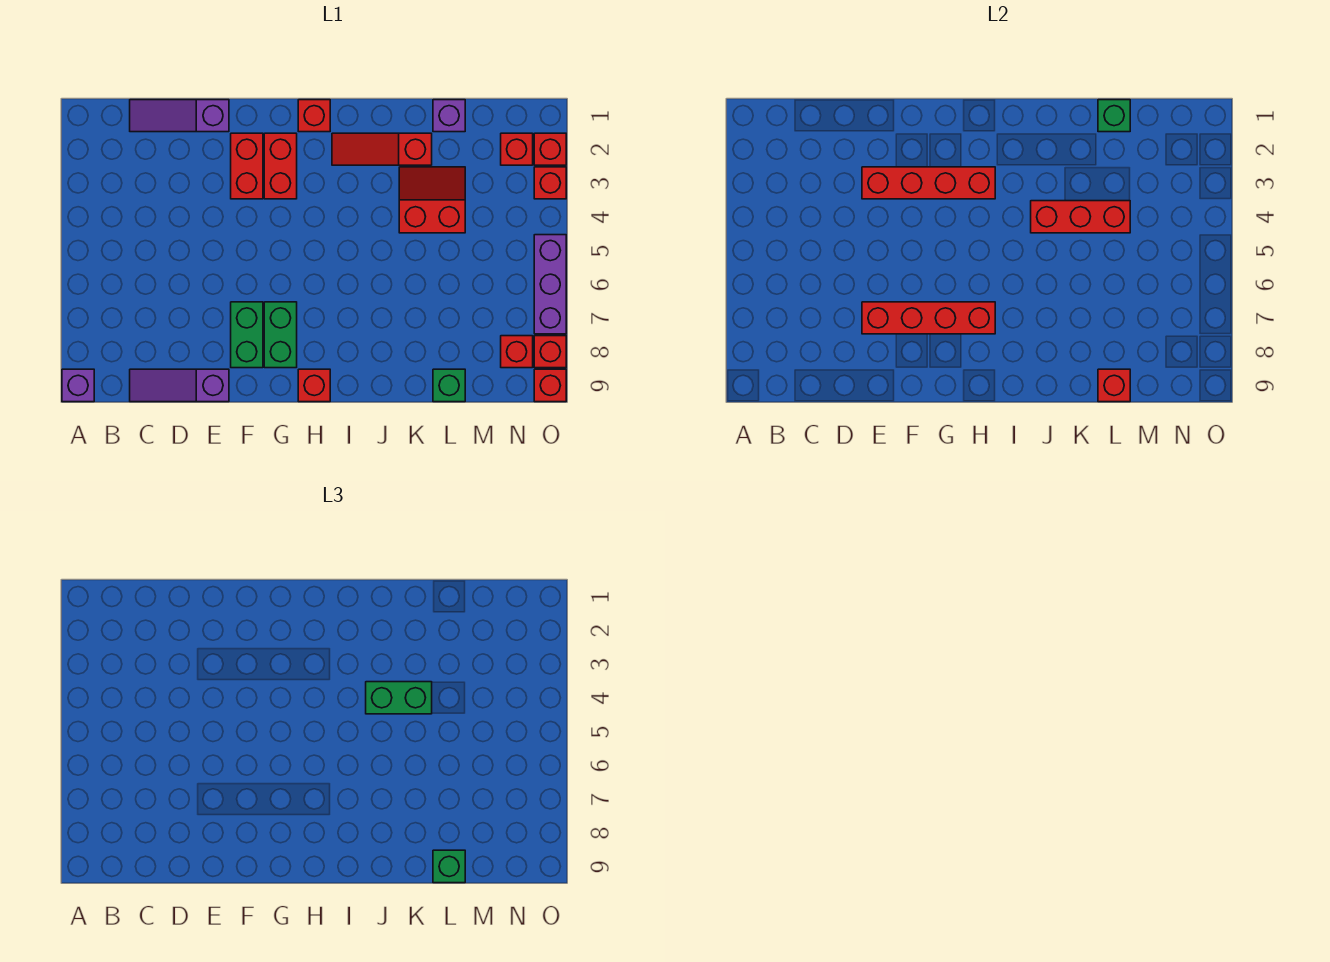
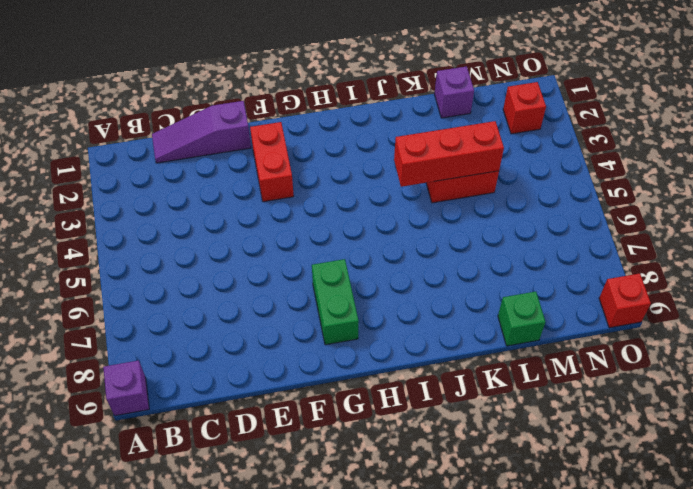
none -> purple slope C9:E9 level 1 top E
none -> green brick F7:F8 level 1
none -> red brick G2:G3 level 1

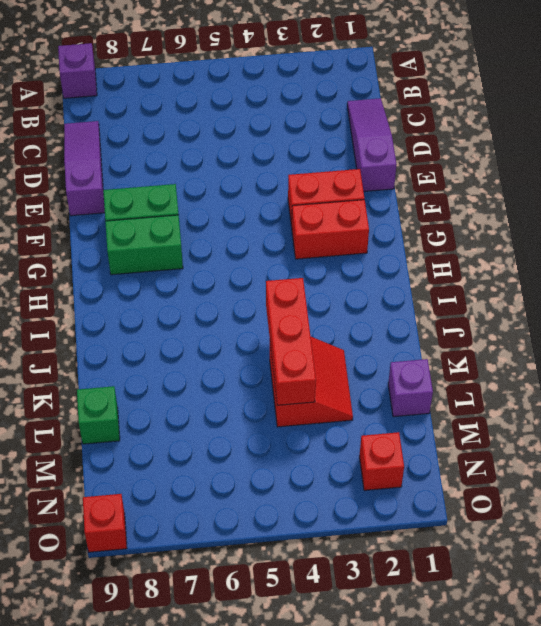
none -> red brick H1 level 1
none -> red brick H9 level 1
none -> red slope I2:K2 level 1 top K

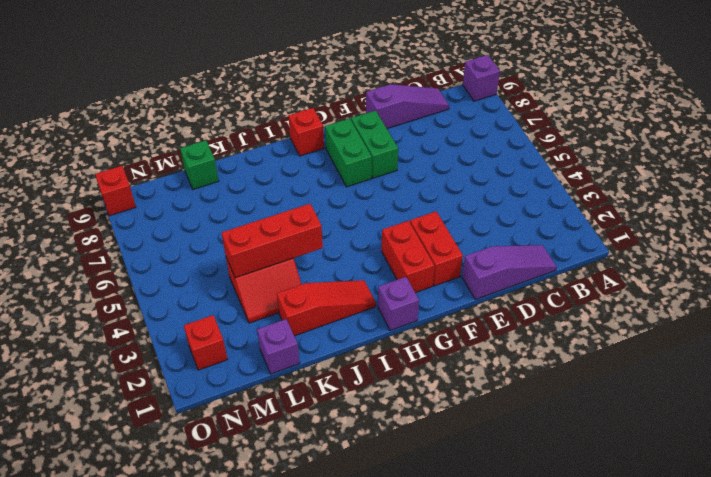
purple brick H1 level 1 -> red brick H1 level 1
none -> red brick N8 level 1
none -> red brick O2 level 1
none -> red brick O3 level 1

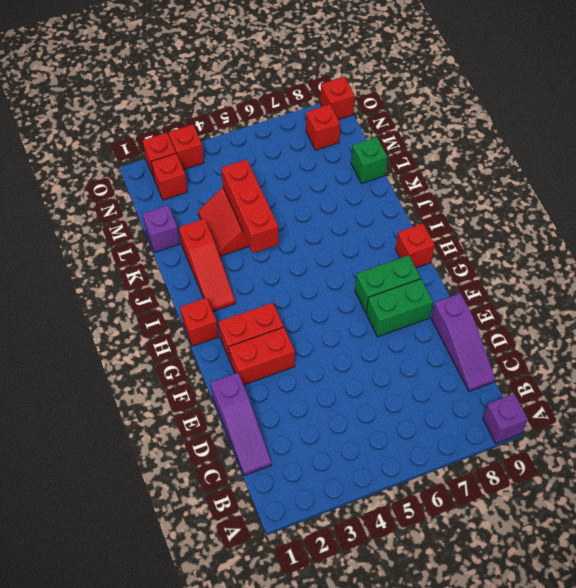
none -> purple brick O5:O7 level 1
none -> red brick O8 level 1
none -> red brick E3:H3 level 2

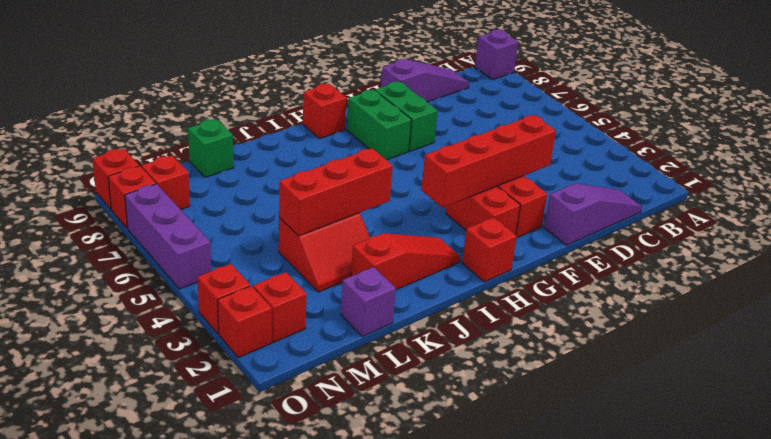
none -> red brick E7:H7 level 2
none -> green brick L1 level 2
none -> red brick L9 level 2

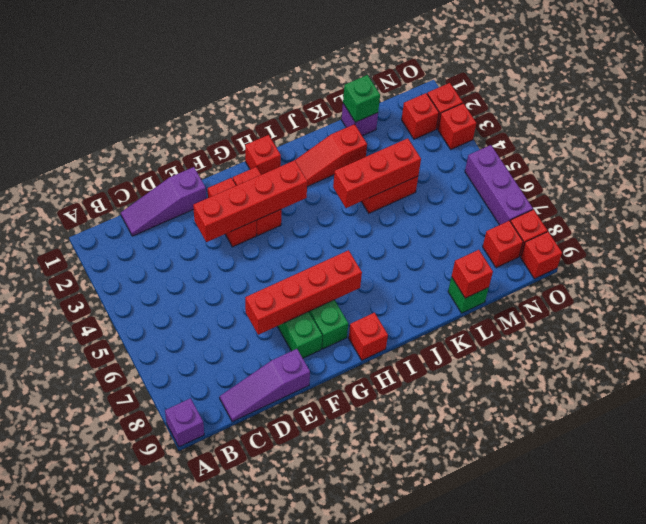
none -> green brick J4:K4 level 3
none -> green brick L9 level 3

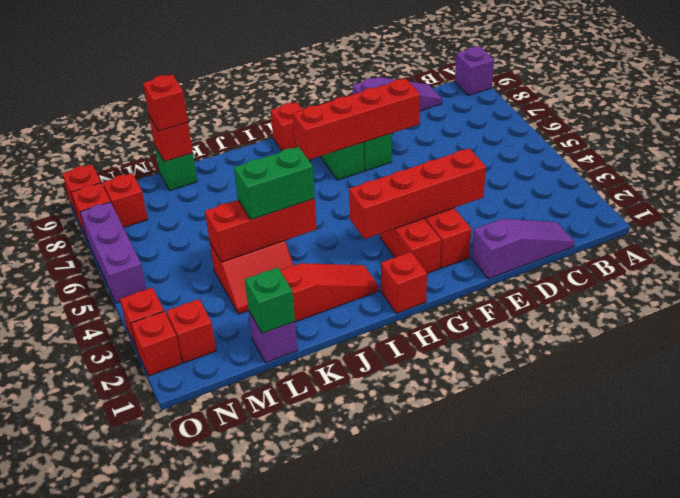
red brick L9 level 3 -> green brick L9 level 3

